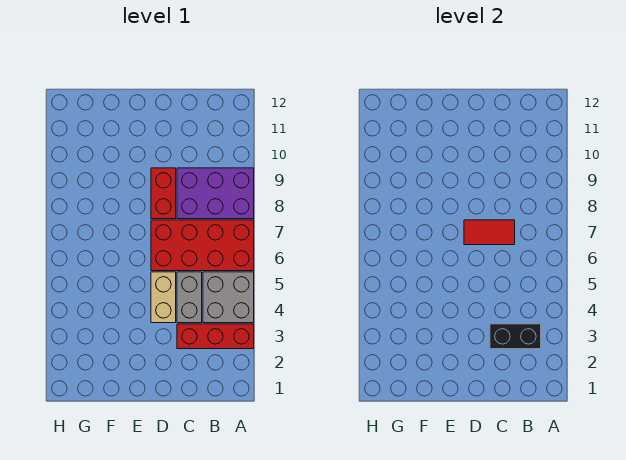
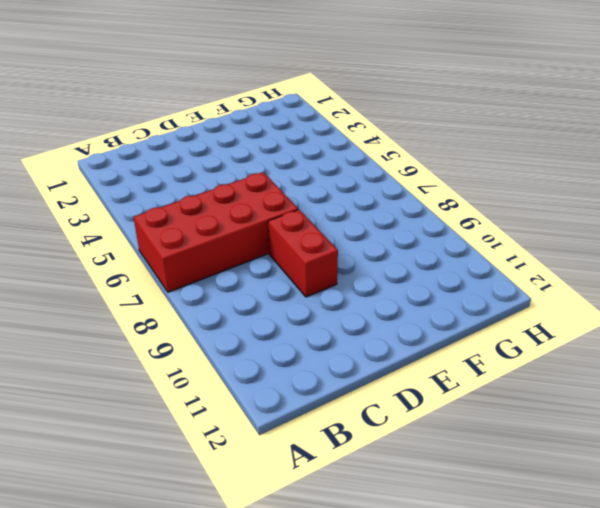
none -> red brick A3:C3 level 1
none -> grey brick A4:B5 level 1

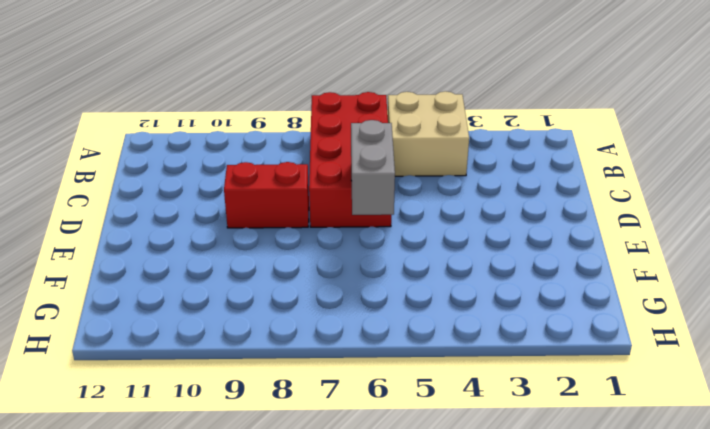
tan brick A4:B5 level 1 -> grey brick A4:B5 level 1
grey brick D6:E6 level 2 -> grey brick C4:C5 level 1
none -> red brick A3:C3 level 1
none -> purple brick A8:C9 level 1

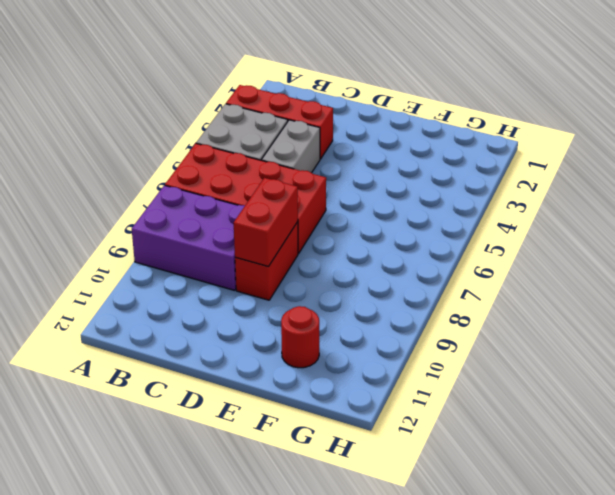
red brick D8:D9 level 2 -> none
red round brick F11 level 1 -> none
none -> tan brick D4:D5 level 1
none -> black brick B3:C3 level 2

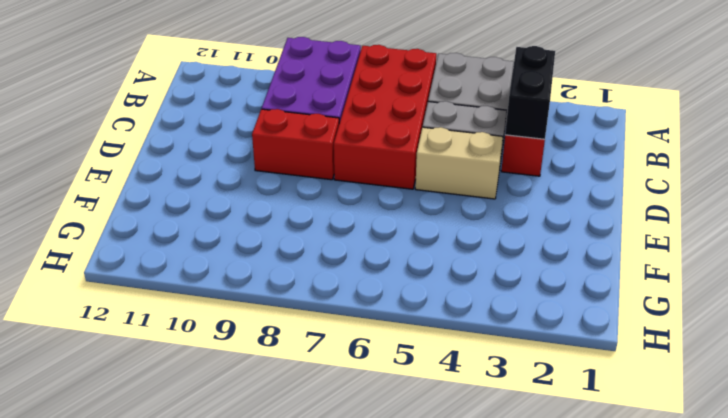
none -> red tile C7:D7 level 2

